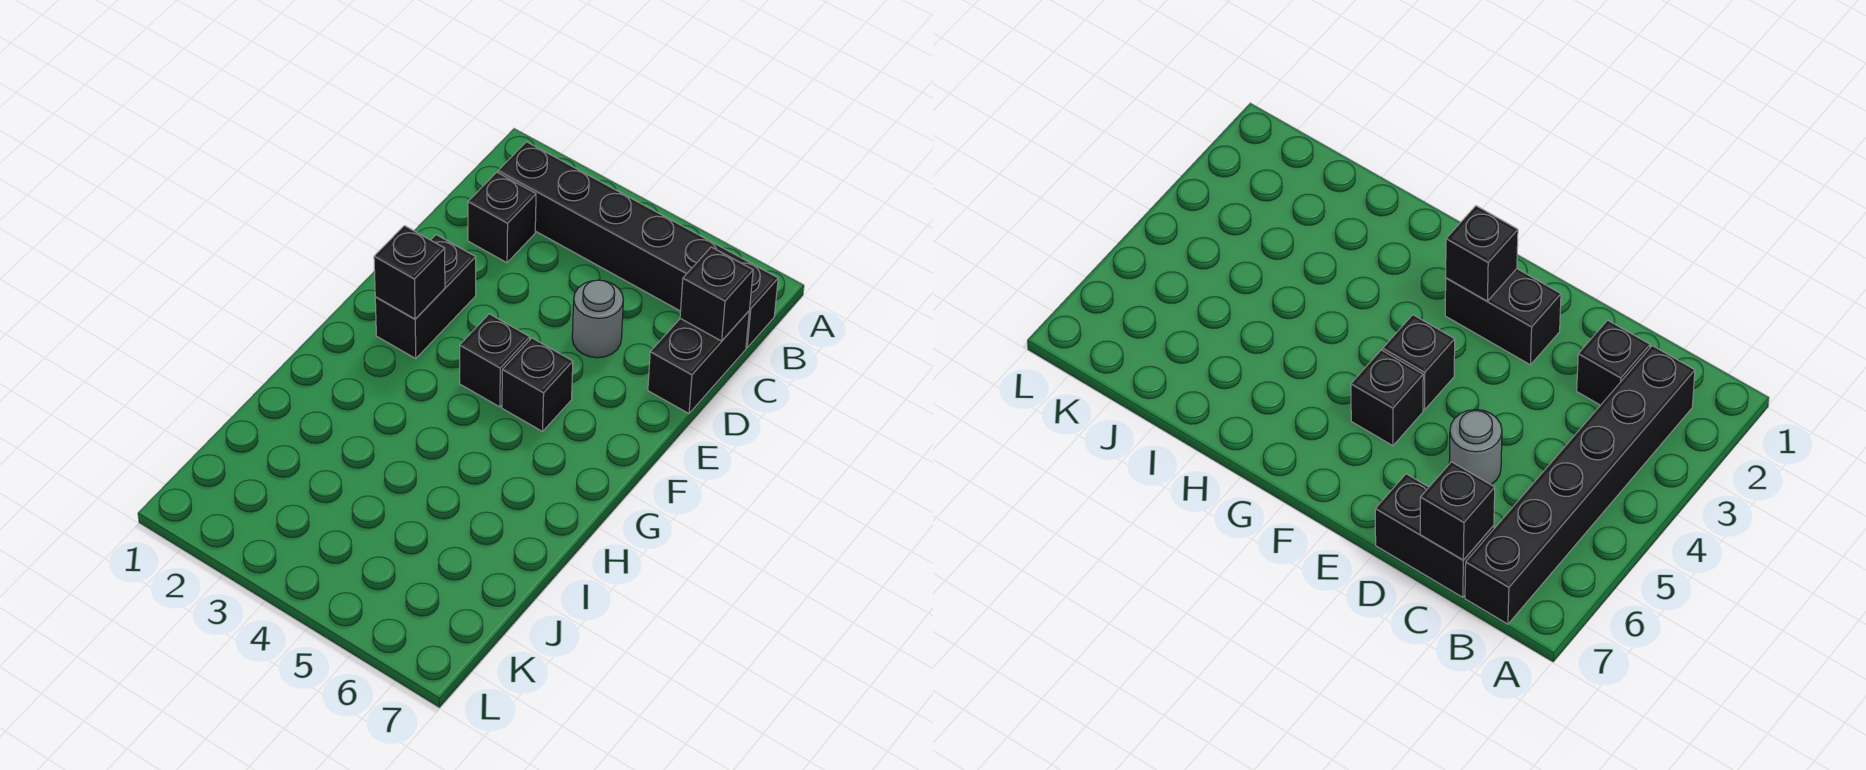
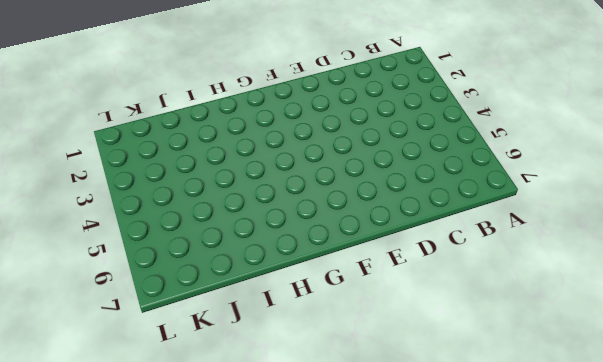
none -> black brick B2:B7 level 1
none -> black brick C2 level 1

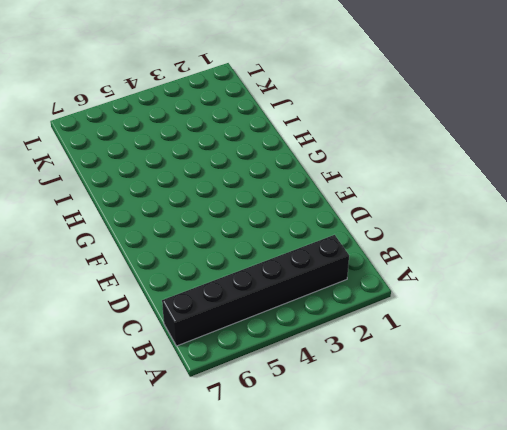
none -> black brick C2 level 1
none -> black brick C7:D7 level 1

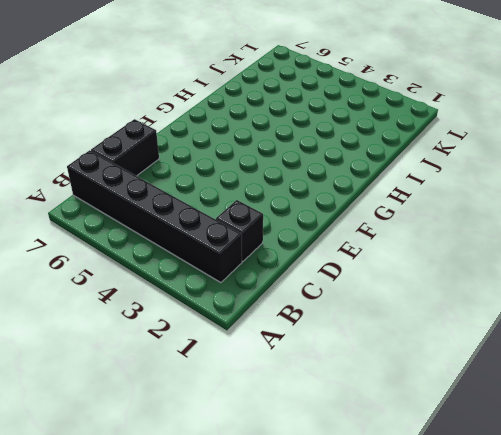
none -> grey round brick D5 level 1
none -> black brick E2:F2 level 1

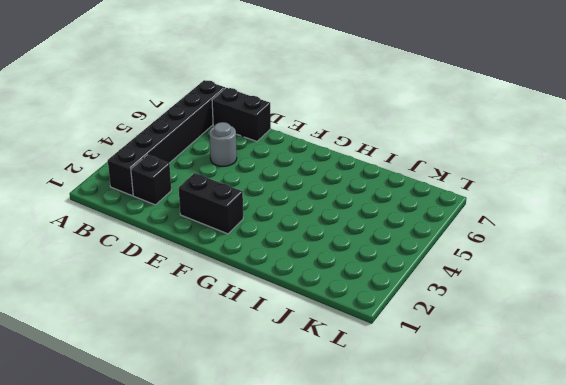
none -> black brick F4 level 1
none -> black brick F5 level 1

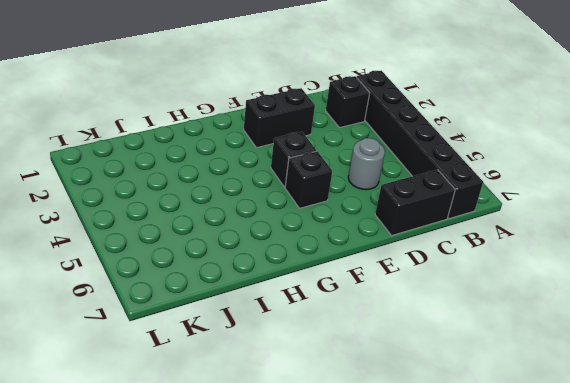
none -> black brick C7 level 2
none -> black brick F2 level 2

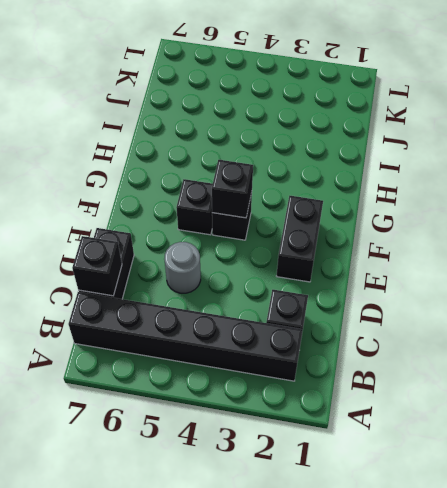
black brick F4 level 2 -> black brick F2 level 2

